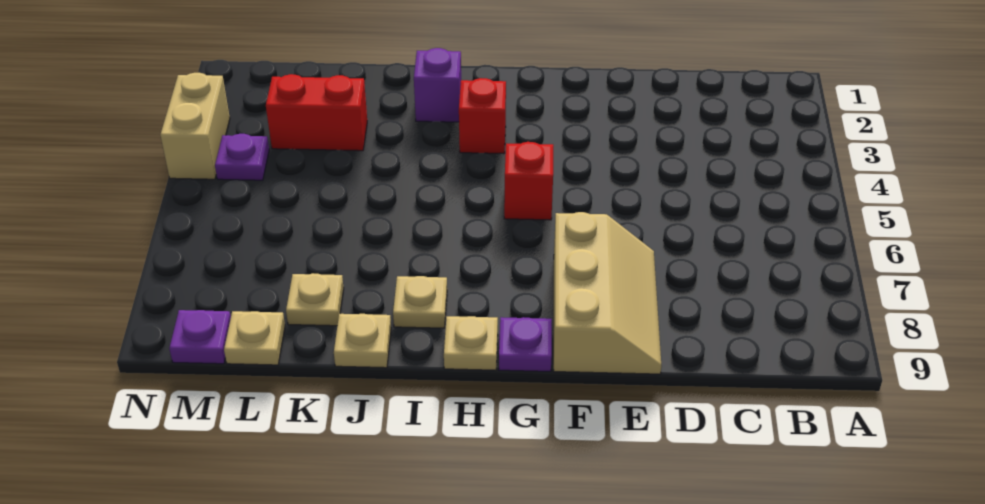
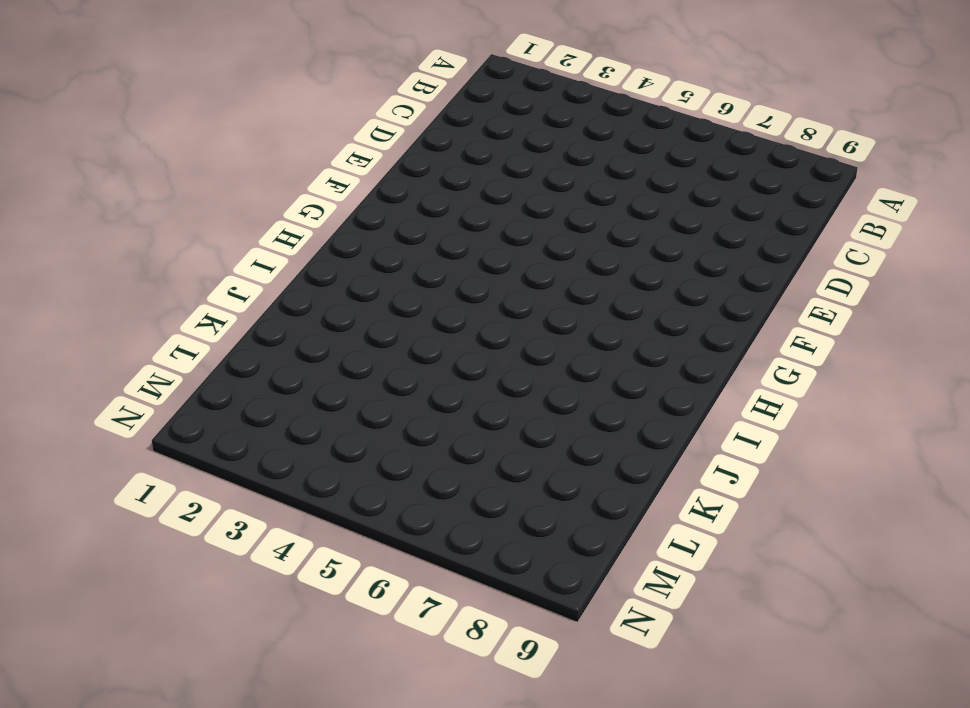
none -> tan slope E7:F9 level 1 top F
none -> red brick G5 level 1
none -> purple plate G9 level 1

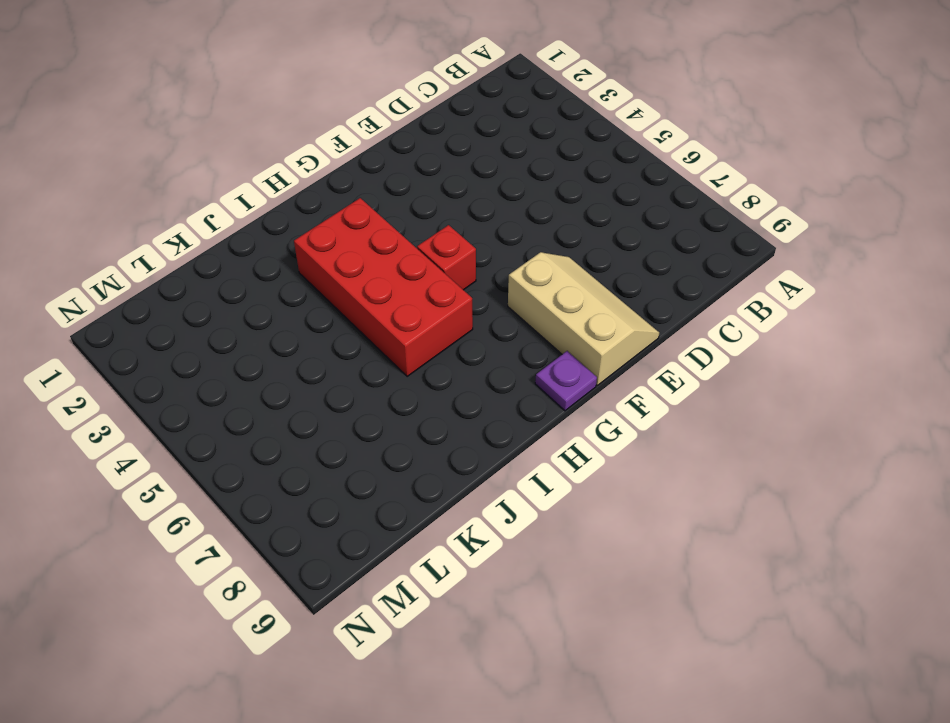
red brick H3:I6 level 1 -> red brick H3 level 1
none -> tan plate H9 level 1
none -> purple brick I2 level 1
none -> tan plate I8 level 1

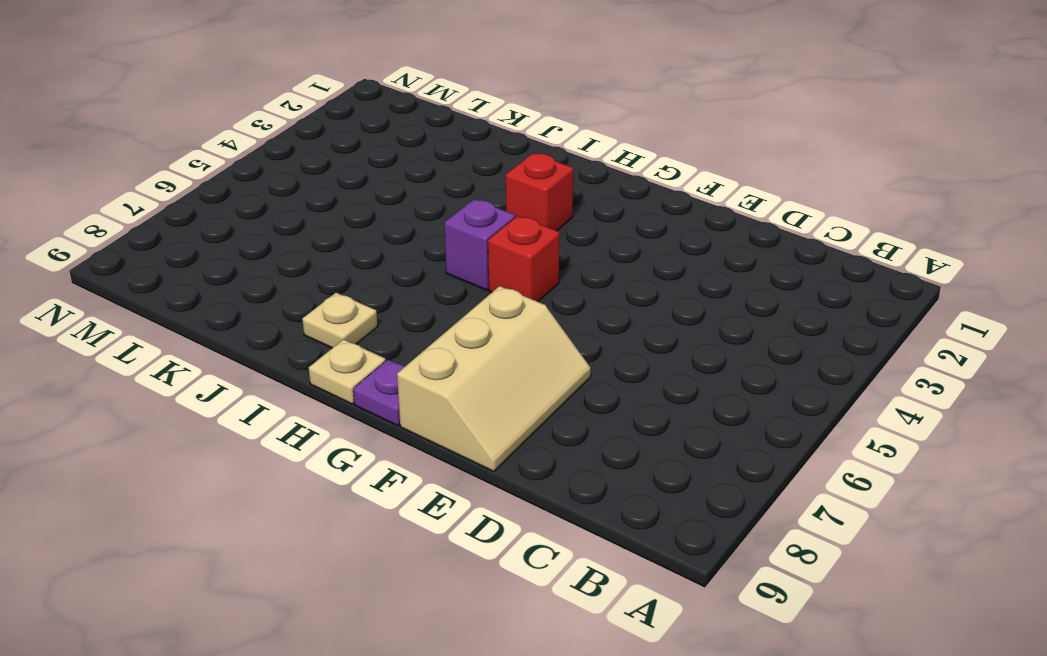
purple brick H5 level 1 -> purple brick I2 level 1
none -> tan plate J9 level 1
none -> red brick K3:L3 level 1
none -> tan plate K8 level 1

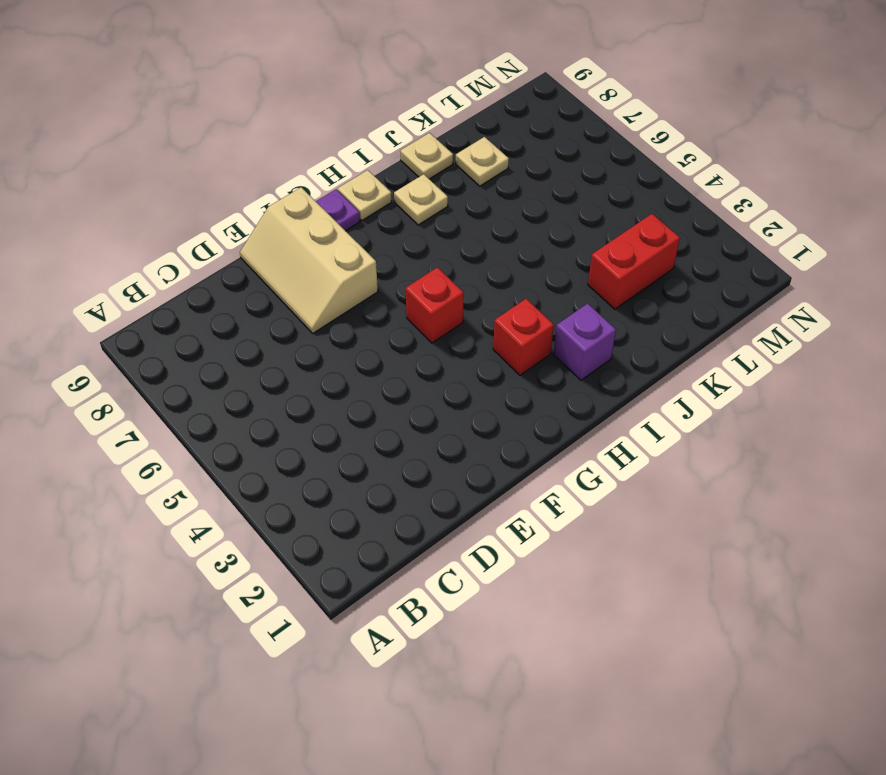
none -> tan plate L9 level 1
none -> purple plate M4 level 1
none -> purple plate M9 level 1

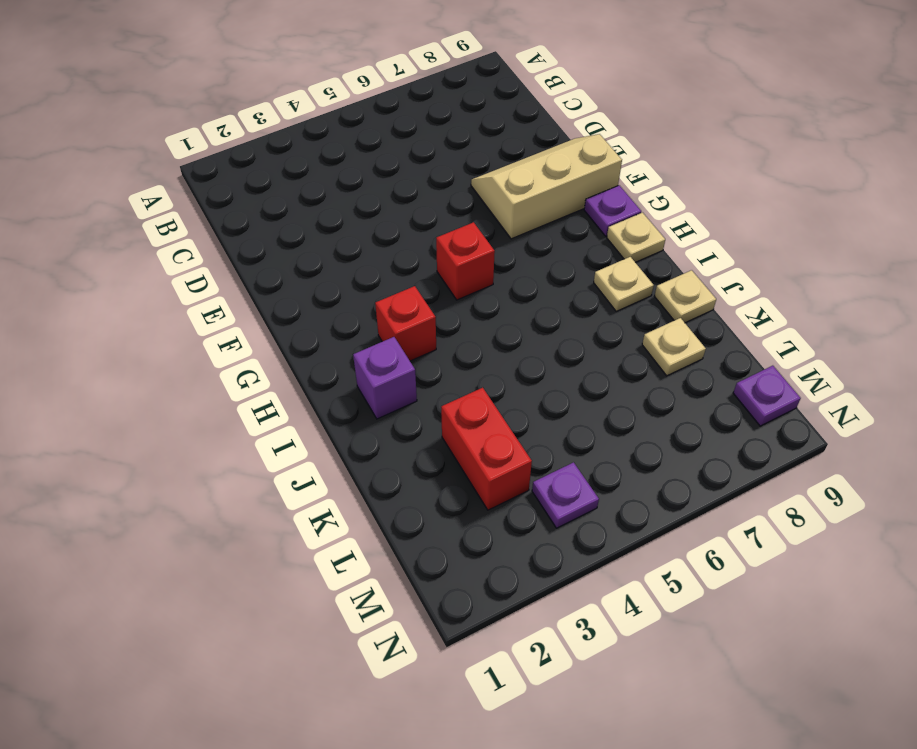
none -> tan plate L9 level 1
none -> tan brick N3:N4 level 1

